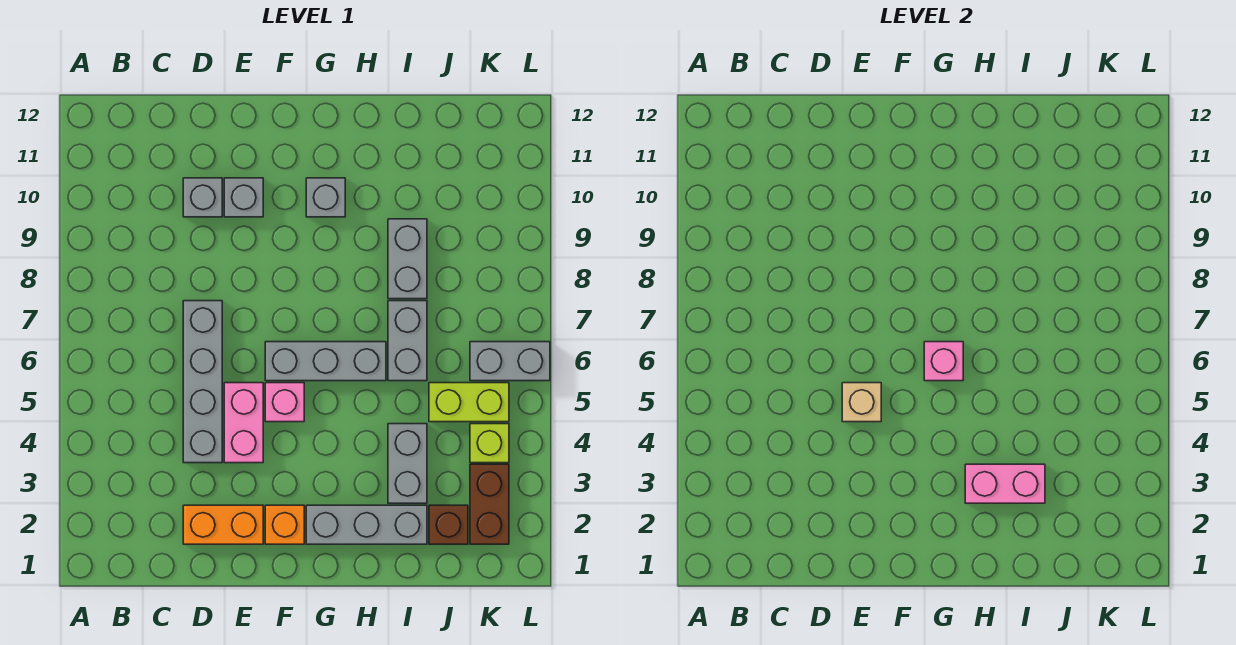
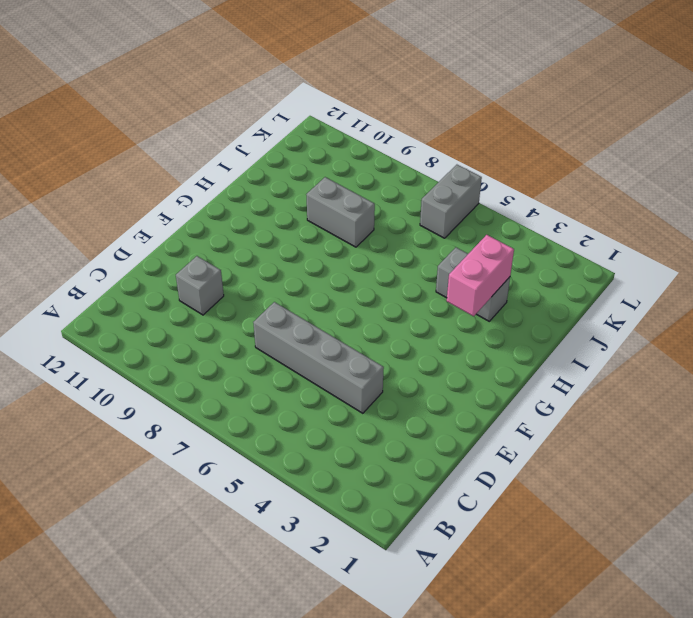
none -> orange brick D2:E2 level 1
none -> pink brick E4:E5 level 1
none -> grey brick E10 level 1

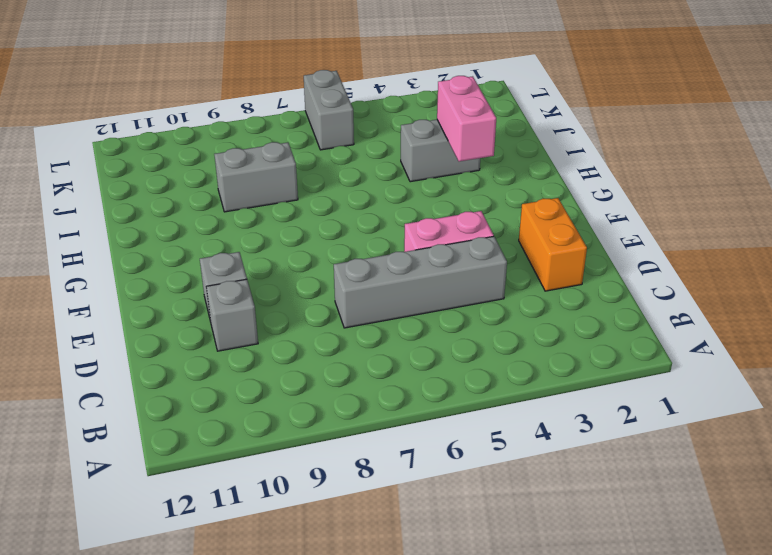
none -> orange brick F2 level 1
none -> pink brick F5 level 1
none -> grey brick F6:H6 level 1

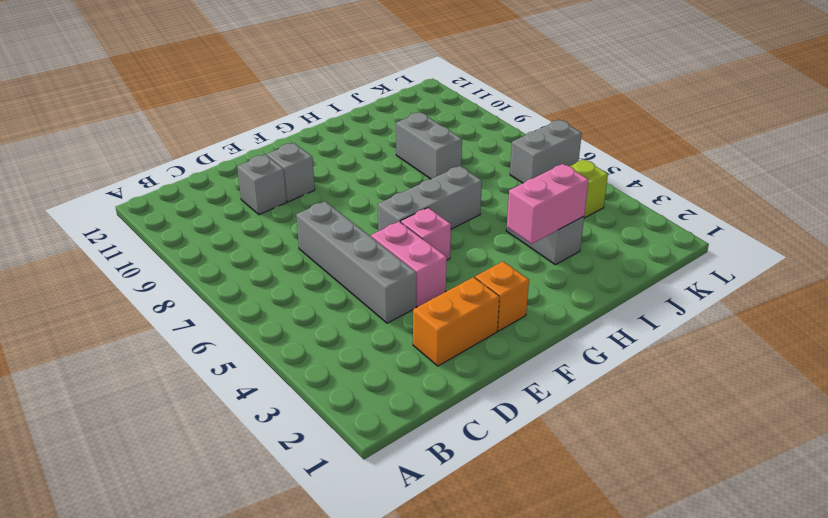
none -> grey brick G2:I2 level 1
none -> grey brick G10 level 1
none -> grey brick I6:I7 level 1

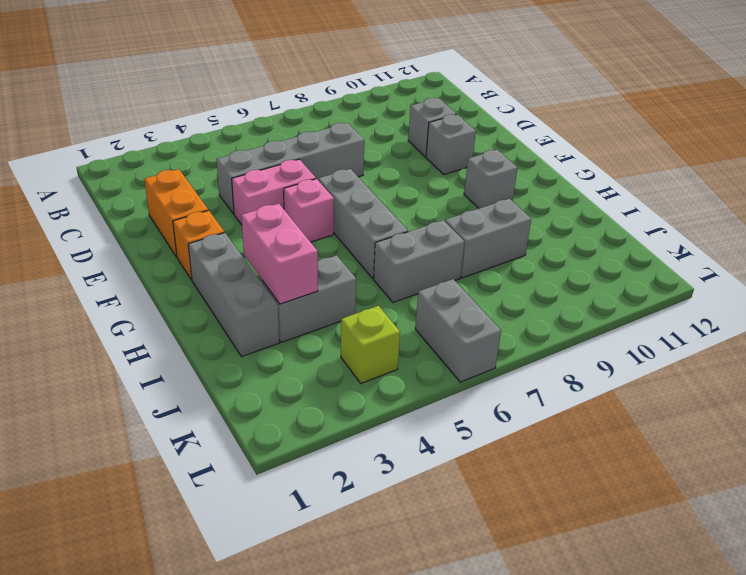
none -> brown brick J2 level 1
none -> lime brick J5:K5 level 1
none -> brown brick K2:K3 level 1

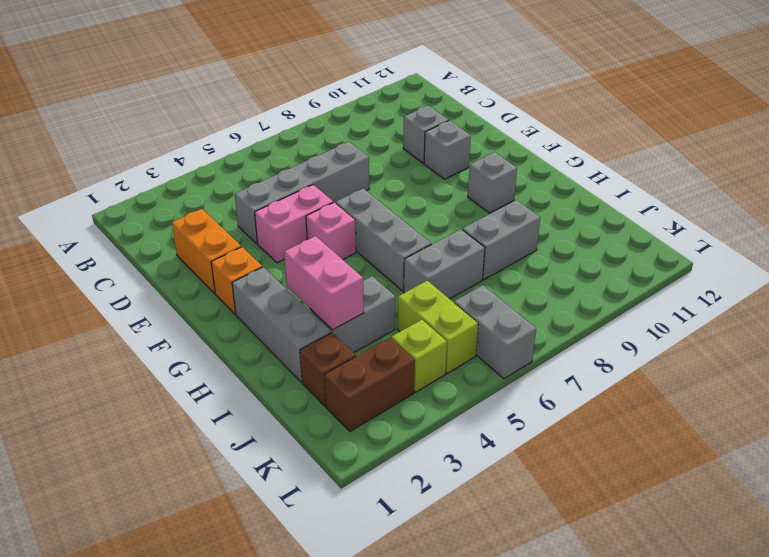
none -> tan brick E5 level 2
none -> pink brick G6 level 2

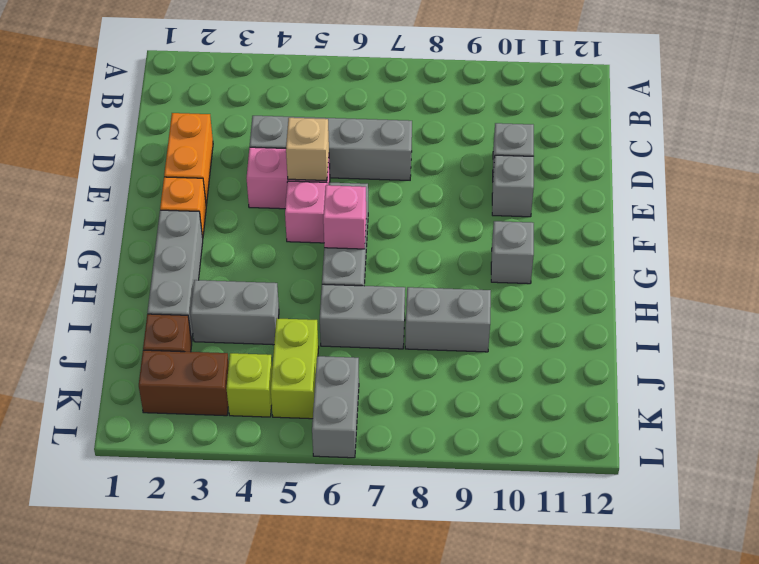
none -> pink brick H3:I3 level 2

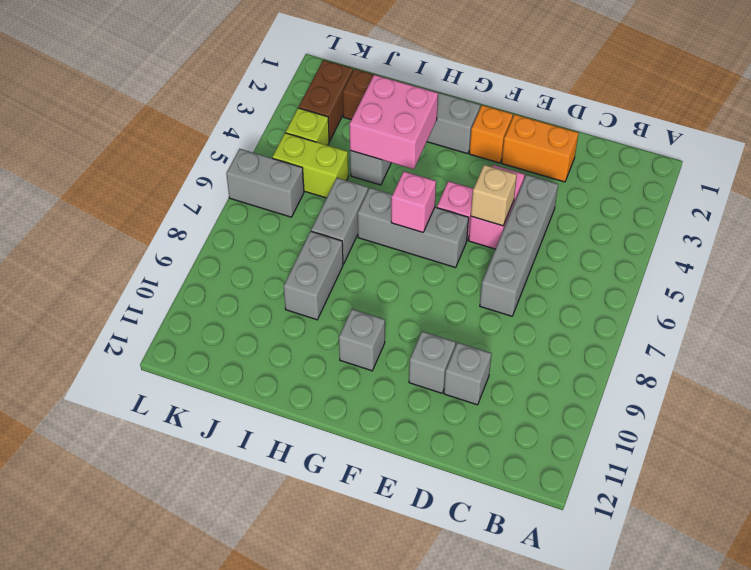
pink brick H3:I4 level 2 -> pink brick H3:I3 level 2

